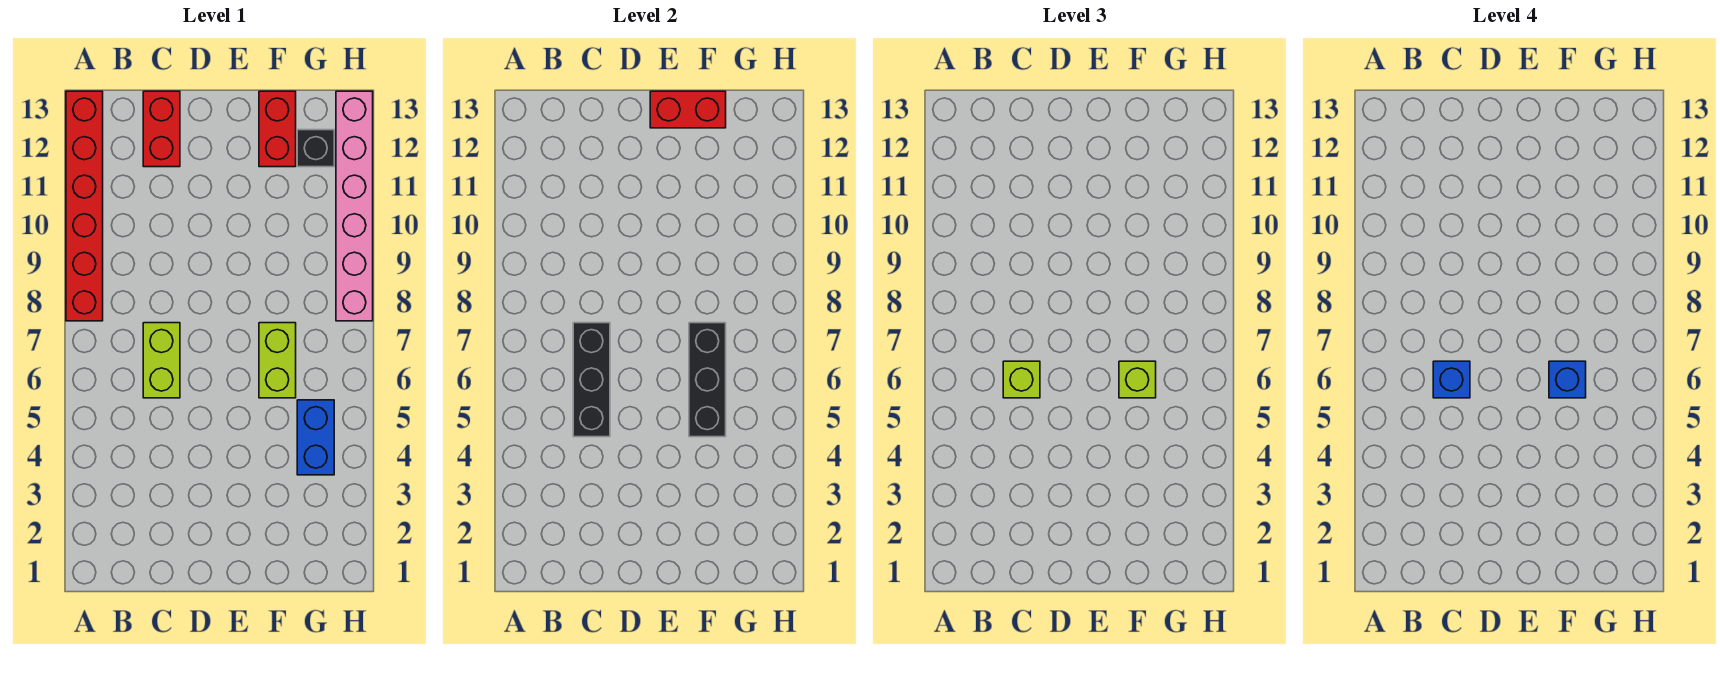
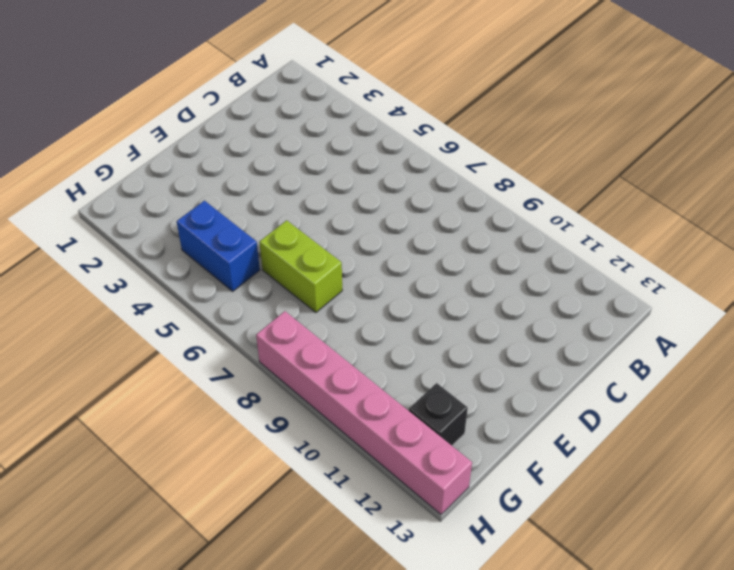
none -> red brick A8:A13 level 1
none -> lime brick C6:C7 level 1
none -> red brick C12:C13 level 1

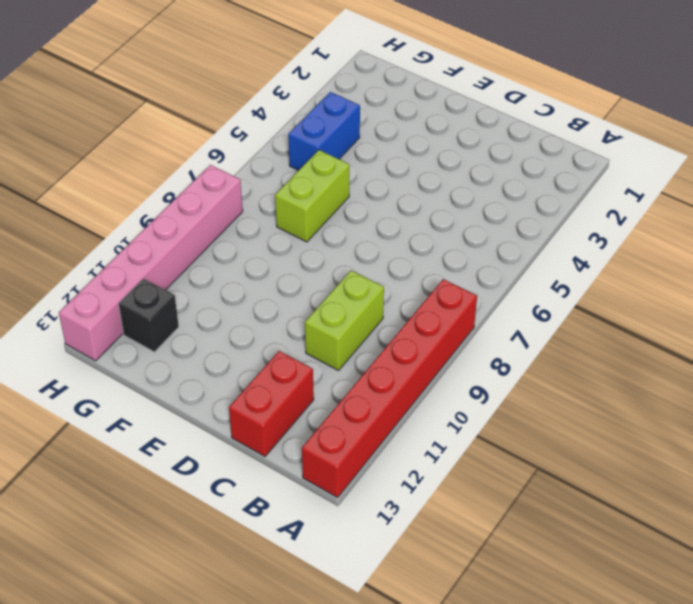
lime brick C9:C10 level 1 -> lime brick C6:C7 level 1
none -> red brick F12:F13 level 1
none -> black brick C5:C7 level 2
none -> red brick E13:F13 level 2

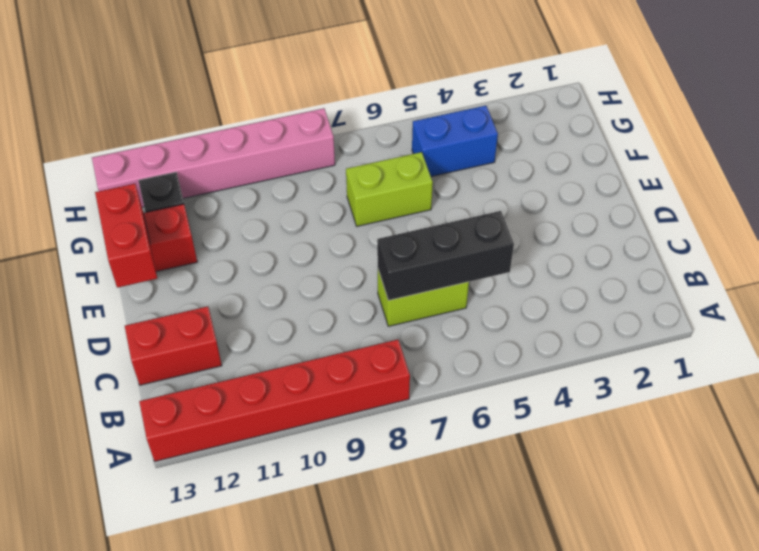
none -> black brick F5:F7 level 2
none -> lime brick C6 level 3
none -> lime brick F6 level 3

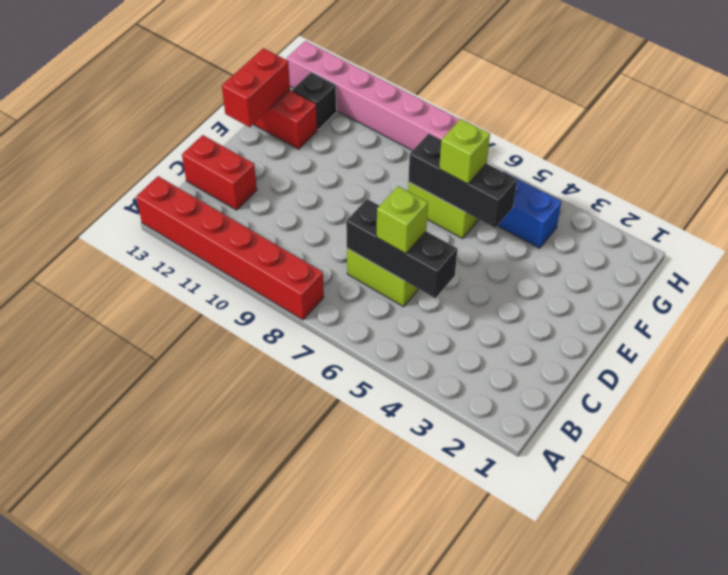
none -> blue brick C6 level 4
none -> blue brick F6 level 4

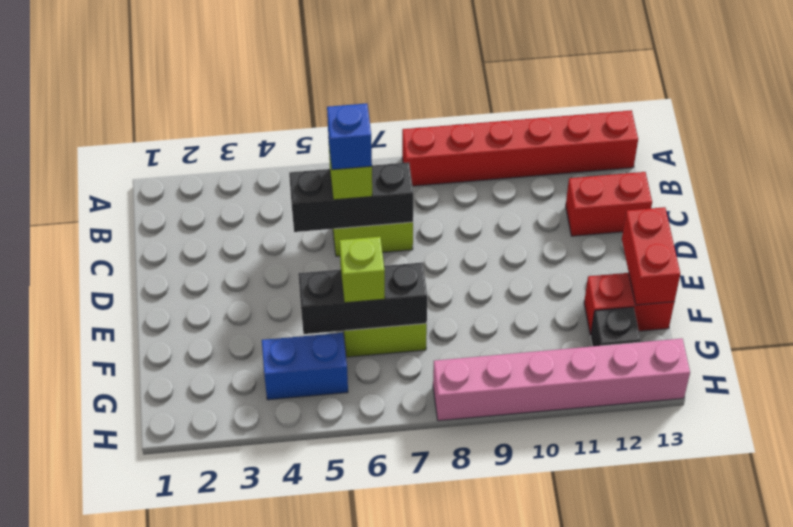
none -> blue brick F6 level 4

